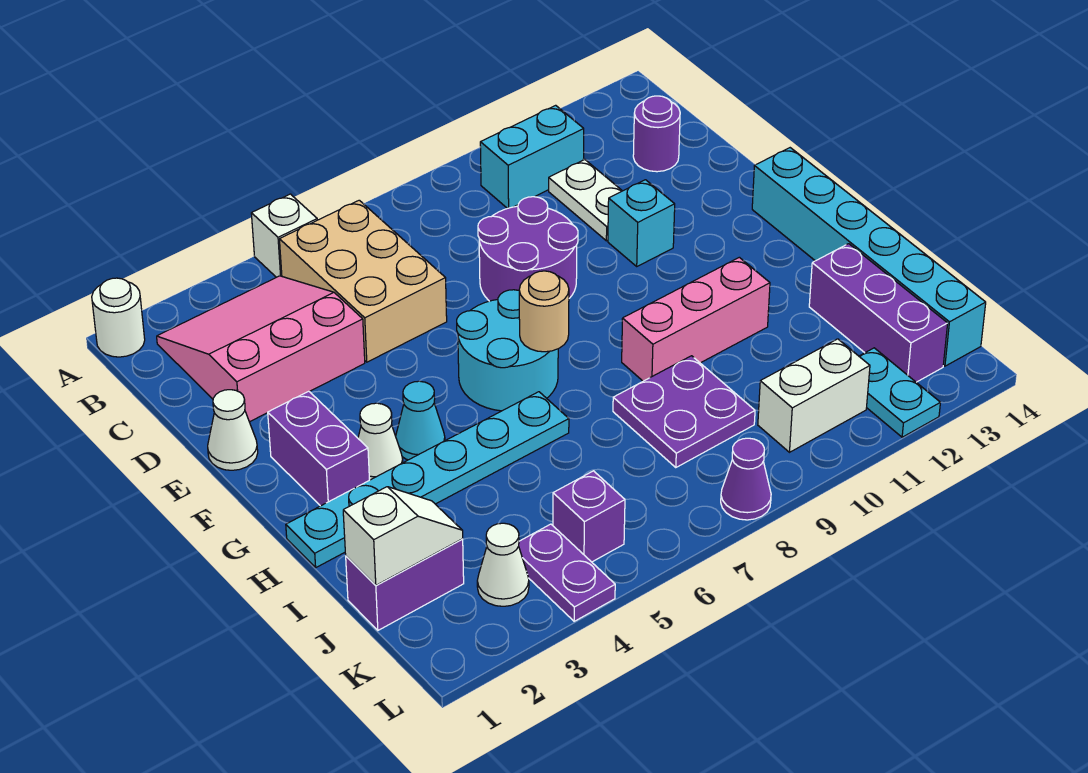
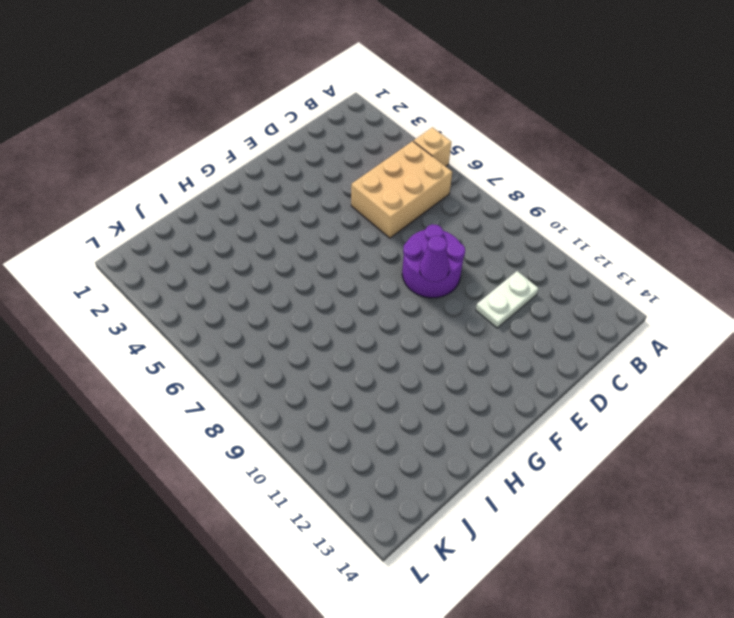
tan brick A5 level 1 -> white brick A5 level 1
purple cone E9 level 2 -> purple cone L8 level 1
none -> white round brick A1 level 1
none -> pink slope B2:D4 level 1 top D
none -> cyan brick B10:B11 level 1

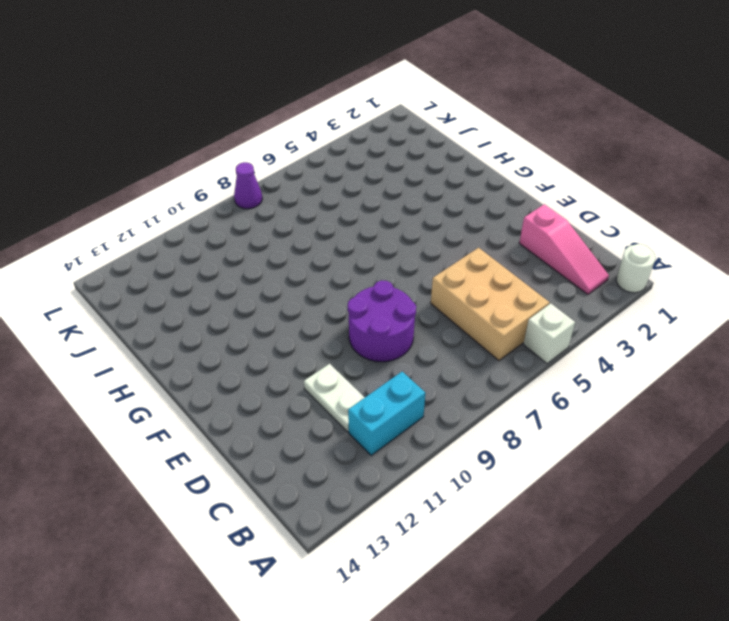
pink slope B2:D2 level 1 top D -> pink slope B2:D4 level 1 top D
none -> purple round brick C13 level 1
none -> white cone E1 level 1
none -> cyan brick E11 level 1

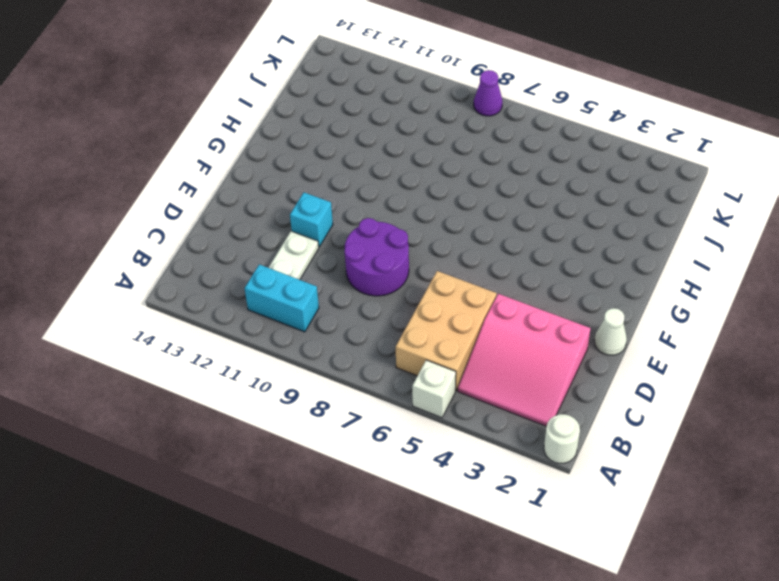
none -> purple round brick C13 level 1
none -> purple brick F2:G2 level 1
none -> cyan round brick F6:G7 level 1

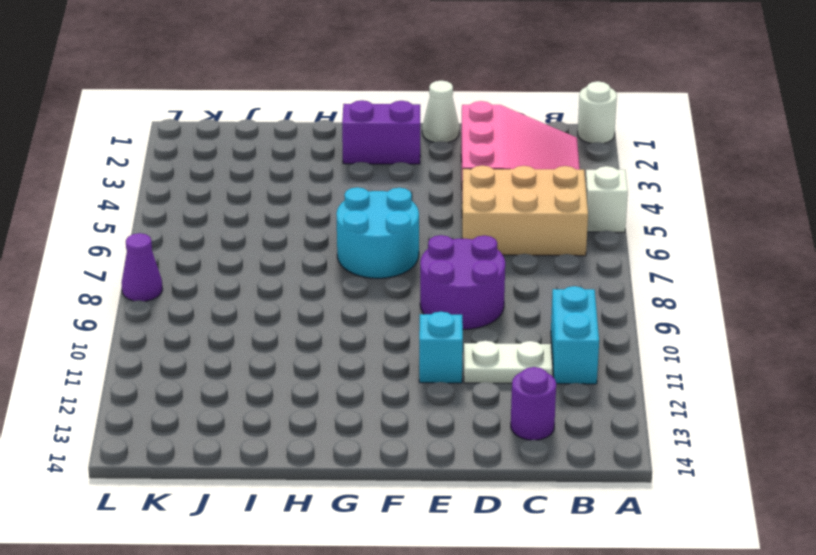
none -> cyan brick F14:K14 level 1
none -> white cone G3 level 1
none -> cyan cone G4 level 1

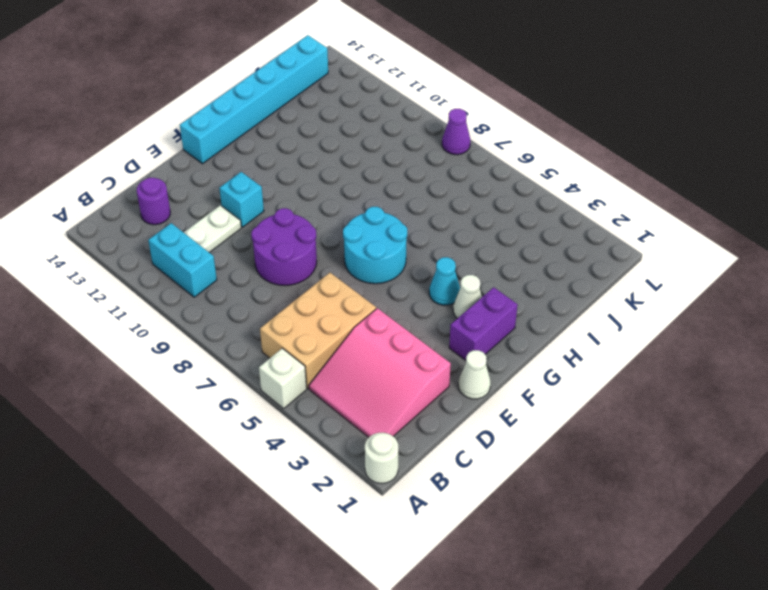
none -> cyan plate H1:H6 level 1
none -> pink brick H9:H11 level 1
none -> purple plate I8:J9 level 1

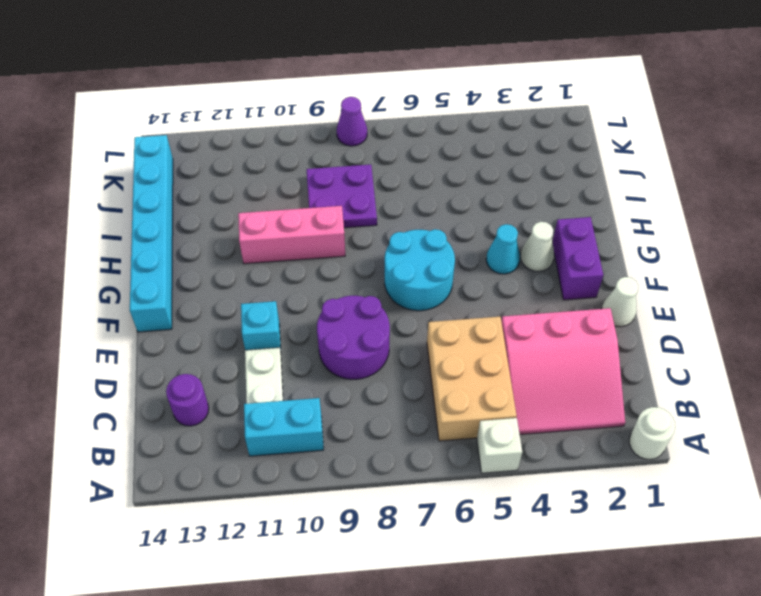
none -> cyan plate H1:H6 level 1
none -> purple brick I13:K13 level 1
none -> purple brick J1:J2 level 1

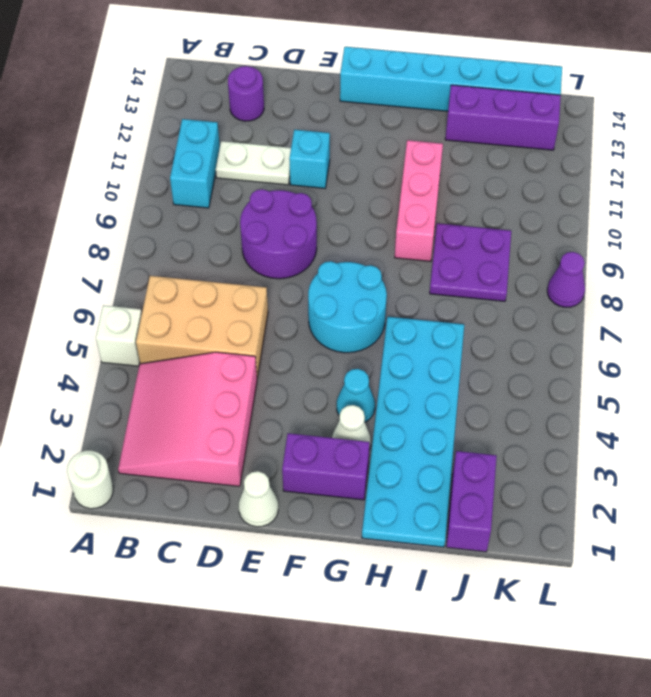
cyan plate H1:I6 level 1 -> cyan plate H1:H6 level 1
none -> white cone K3 level 1
none -> purple plate K4:L4 level 1
none -> purple brick K5 level 1

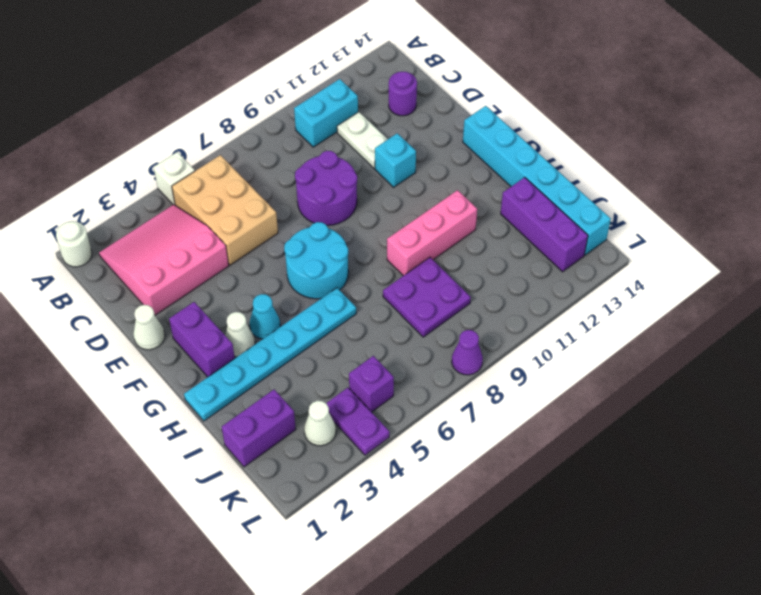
none -> white brick K10:K11 level 1
none -> cyan plate K12:L12 level 1
none -> tan round brick G7 level 2

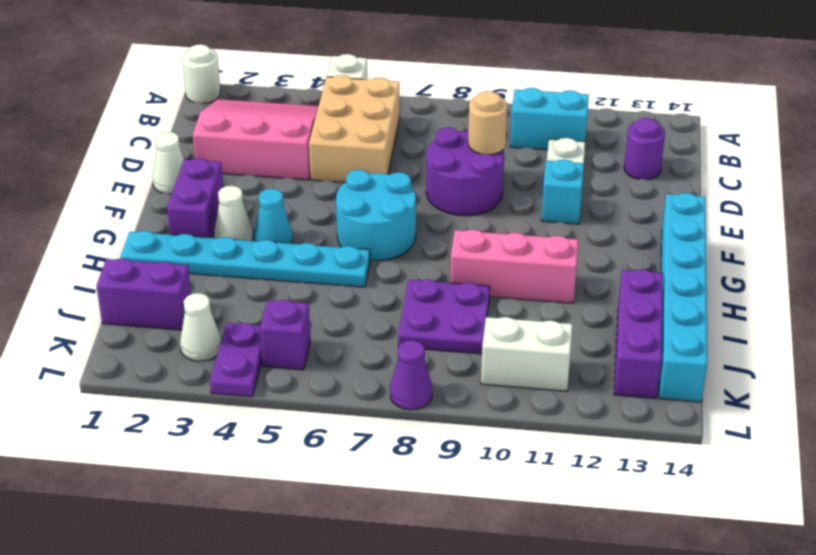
tan round brick D9 level 2 -> tan round brick G7 level 2
none -> cyan plate K12:L12 level 1
none -> white slope J1:J2 level 2 top 1

